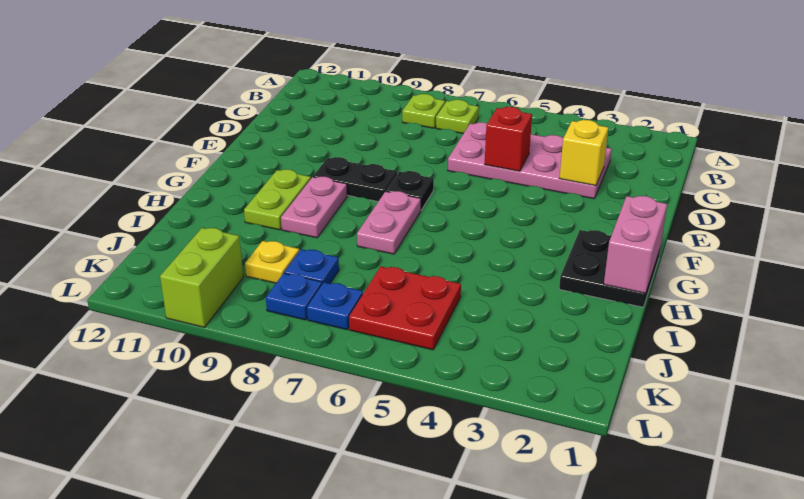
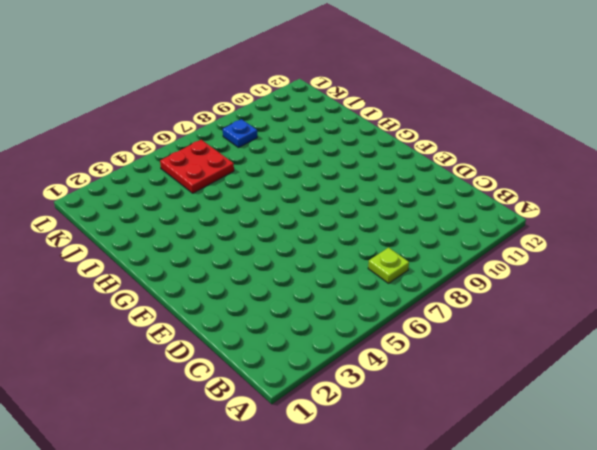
none -> lime plate B8 level 1
none -> pink plate C3:D6 level 1
none -> black plate F7 level 1

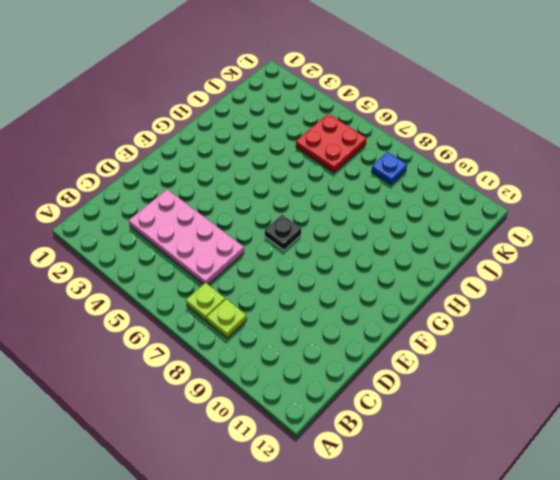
none -> black plate F8:F9 level 1
none -> black plate G1:H2 level 1
none -> pink plate G7:H7 level 1

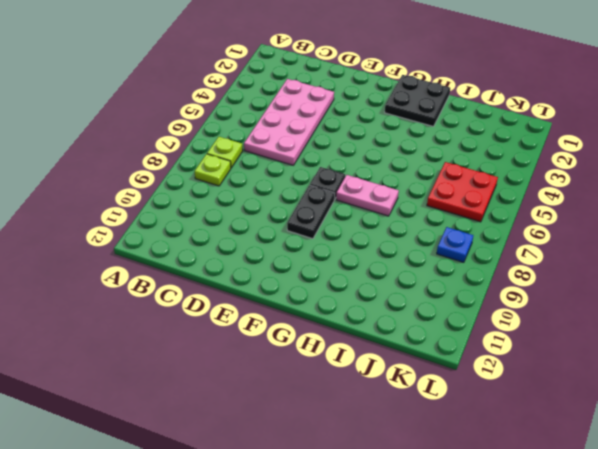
none -> pink plate G9:H9 level 1
none -> lime plate G10:H10 level 1
none -> blue plate J8 level 1

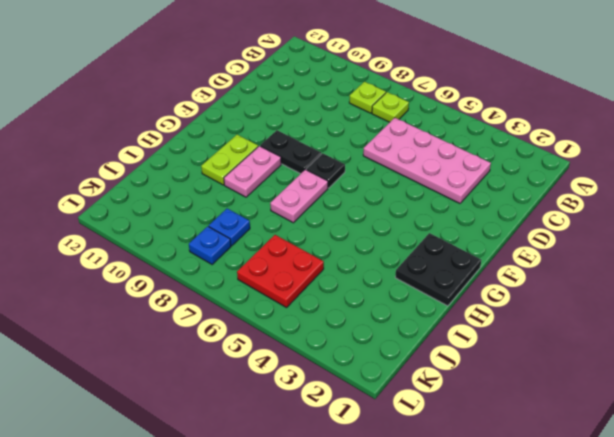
none -> yellow plate J9 level 1
none -> blue plate K7 level 1
none -> lime brick K10:L10 level 1

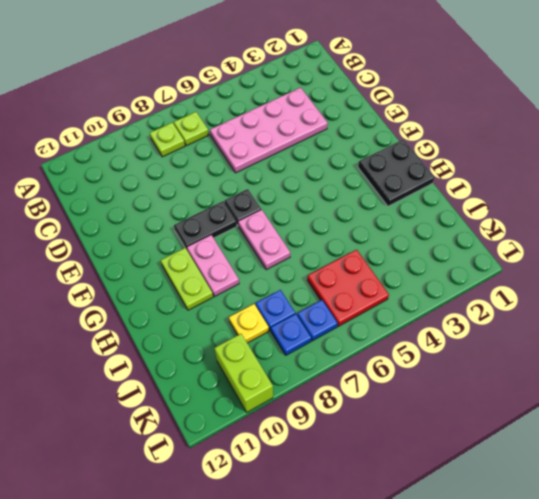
none -> yellow brick D3 level 2
none -> red brick D5 level 2
none -> pink brick G1:H1 level 2

